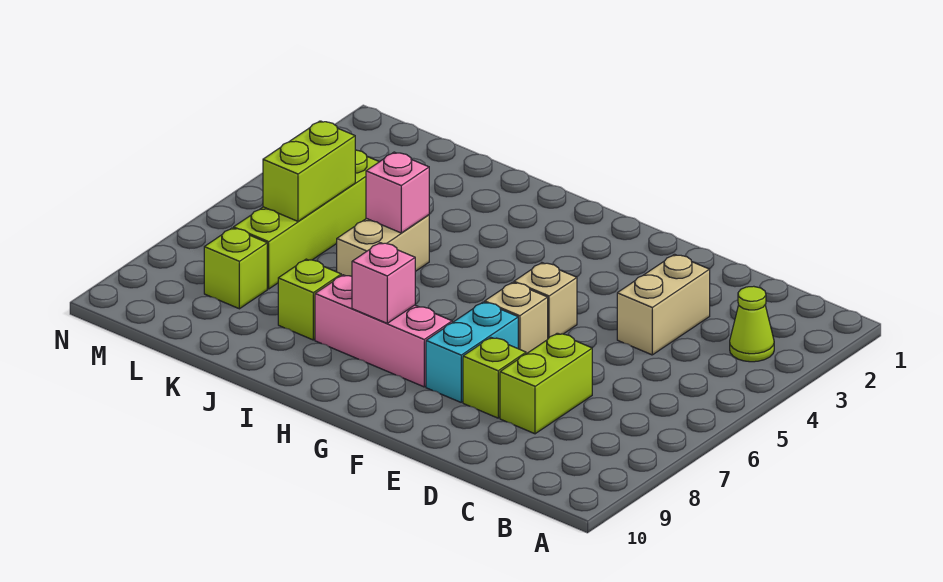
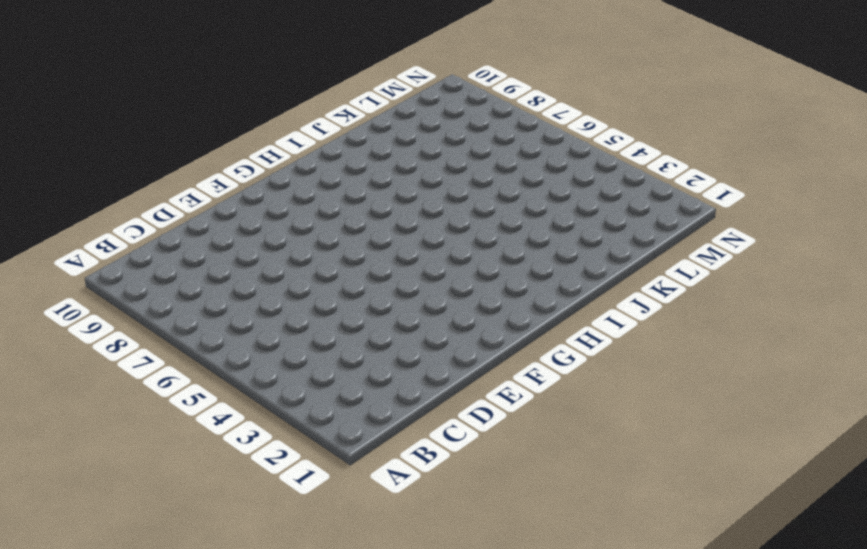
none -> lime cone B3 level 1
none -> tan brick D3:D4 level 1
none -> lime brick D7:D8 level 1

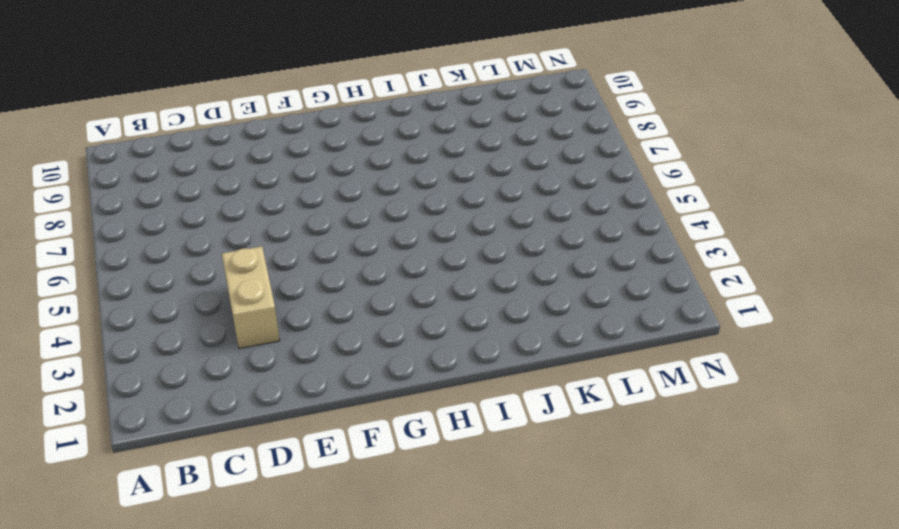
none -> lime cone B3 level 1
none -> lime brick D7:D8 level 1
none -> lime brick E8 level 1

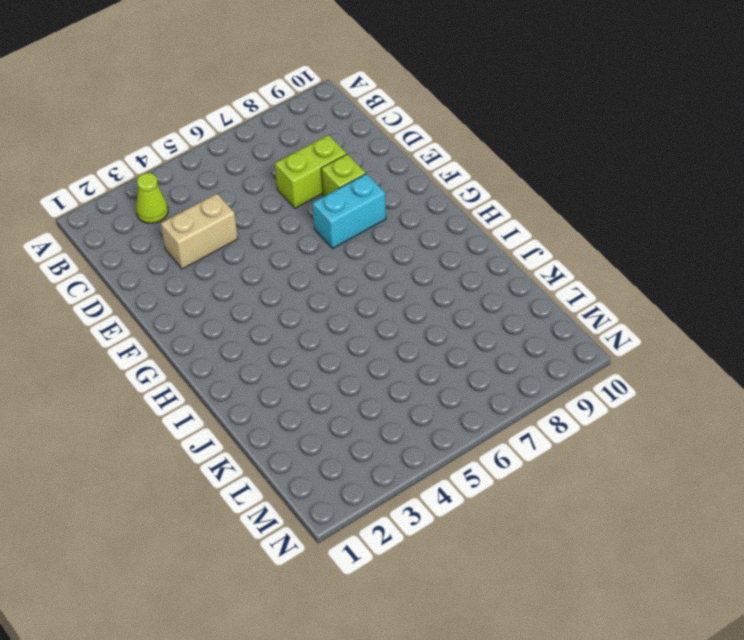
none -> tan brick F5 level 1
none -> tan brick F6 level 1
none -> pink brick G8:I8 level 1

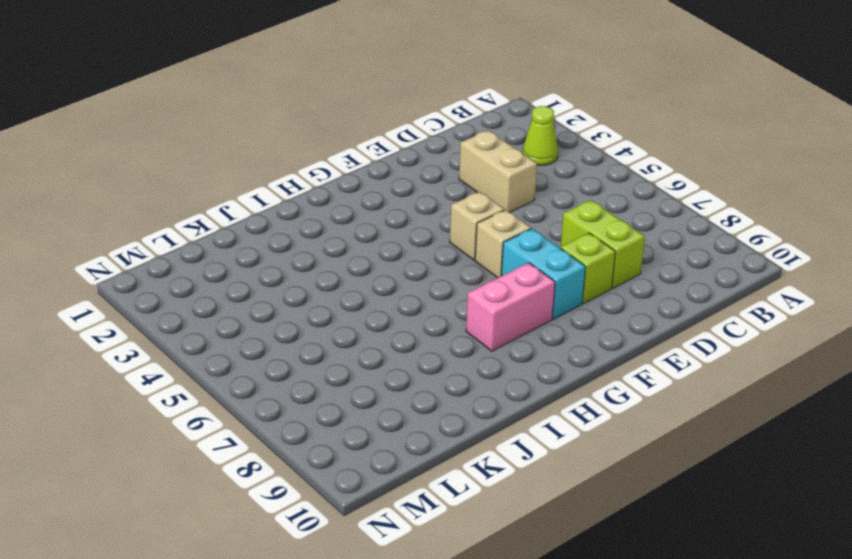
pink brick G8:H8 level 1 -> pink brick G8:I8 level 1
none -> tan brick J5:J6 level 1
none -> lime brick J8 level 1
none -> lime brick L4:L7 level 1

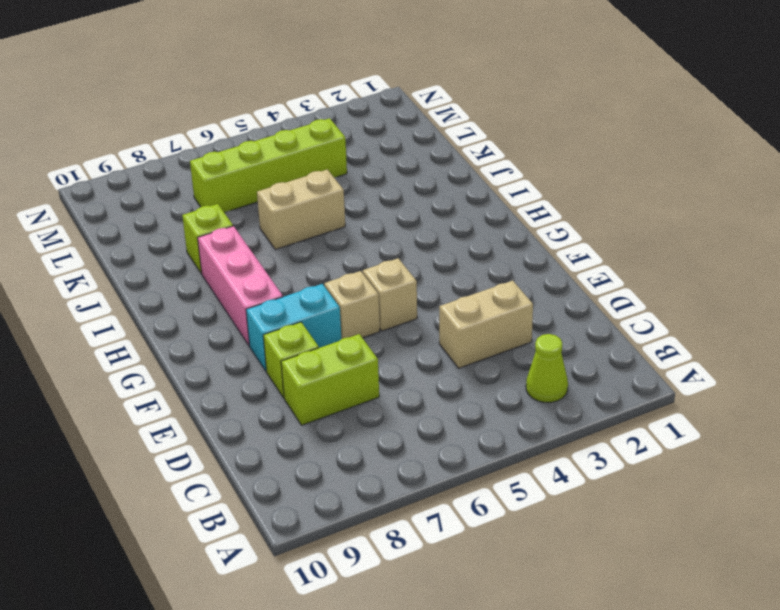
none -> lime brick L8 level 1
none -> pink brick H8 level 2
none -> pink brick J5 level 2

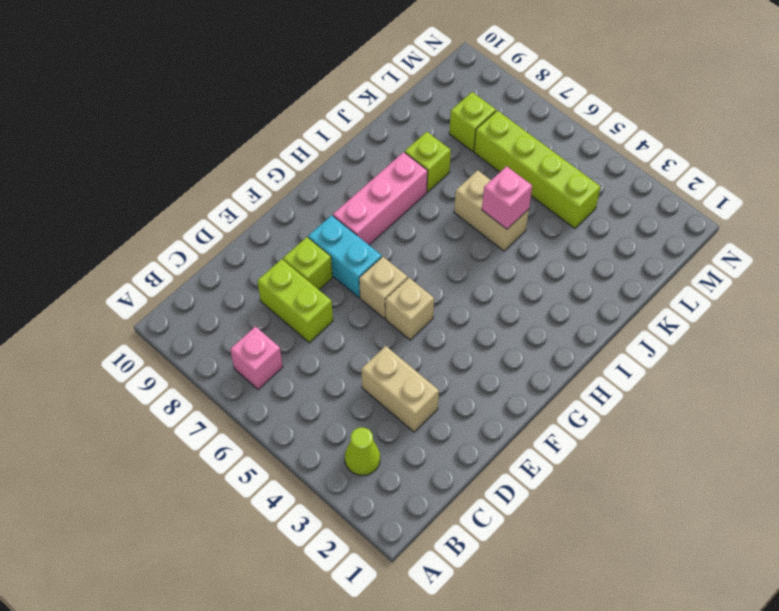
pink brick B7 level 1 -> pink brick H8 level 2
none -> lime brick L5:L6 level 2

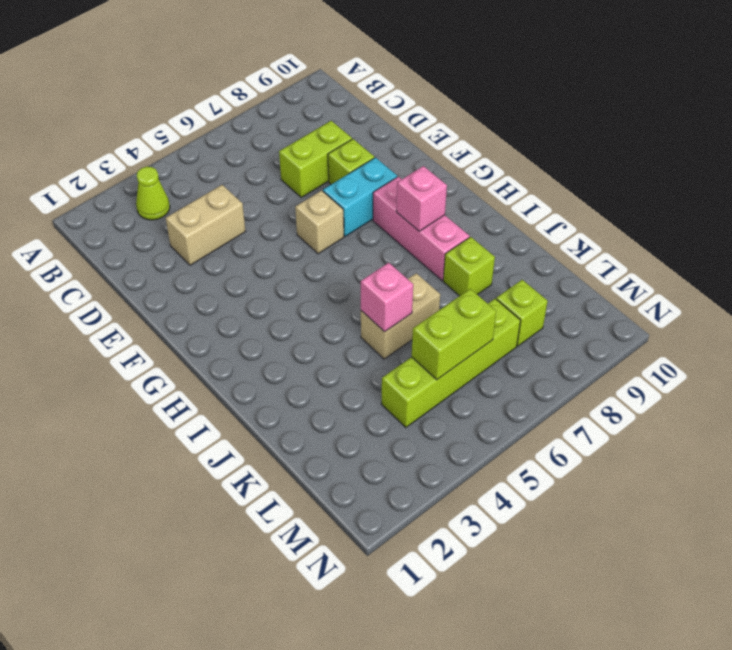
none -> tan brick F5 level 1

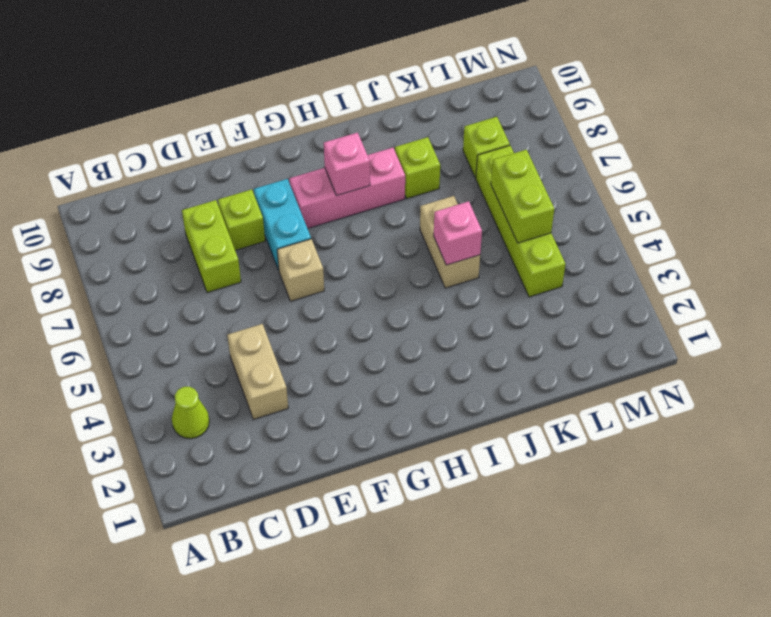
none -> tan brick F5 level 1

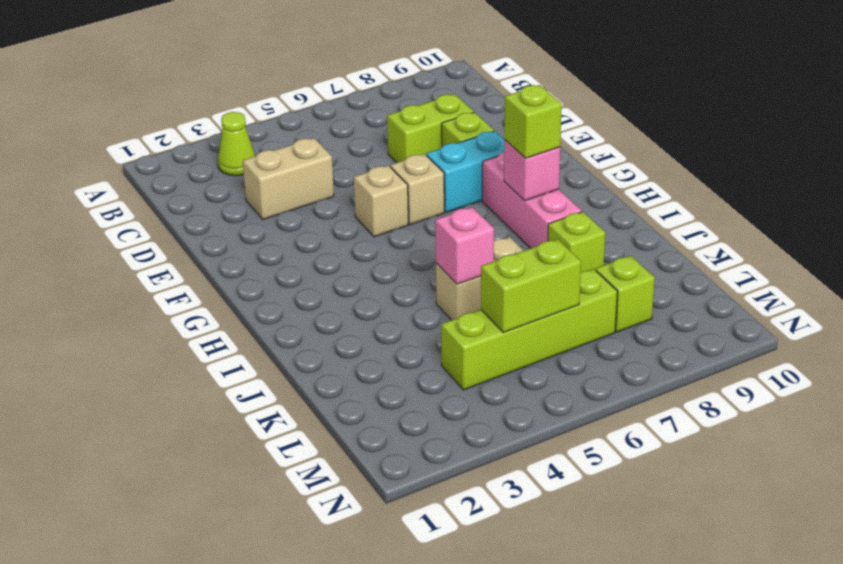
lime brick H8 level 3 -> none

